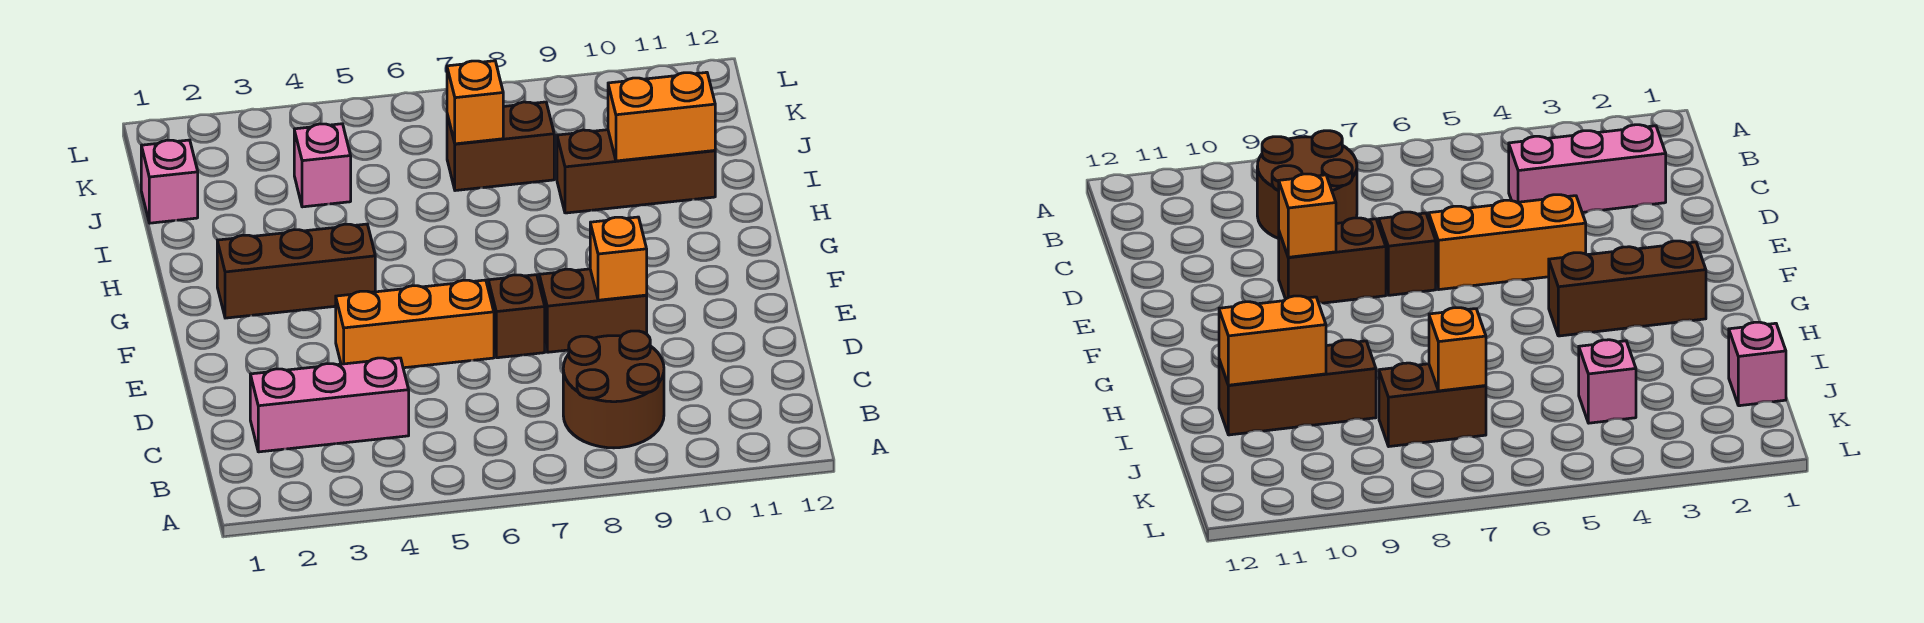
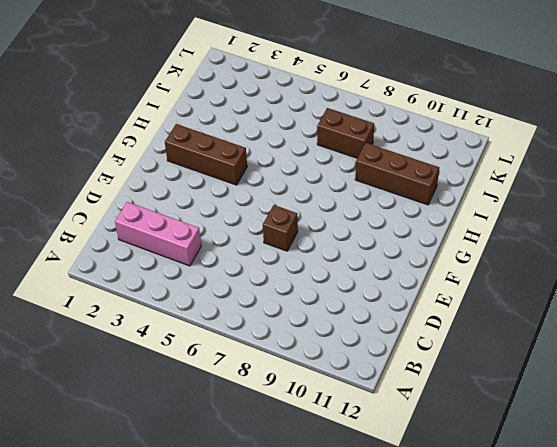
none -> brown round brick B8:C9 level 1
none -> orange brick E4:E6 level 1
none -> brown brick E8:E9 level 1

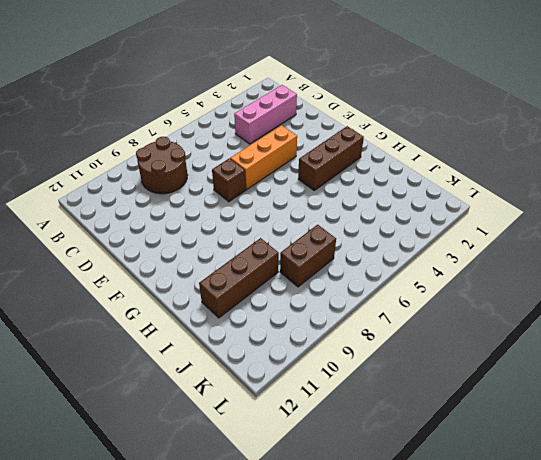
none -> brown brick E8:E9 level 1
none -> pink brick J1 level 1
none -> pink brick J4 level 1

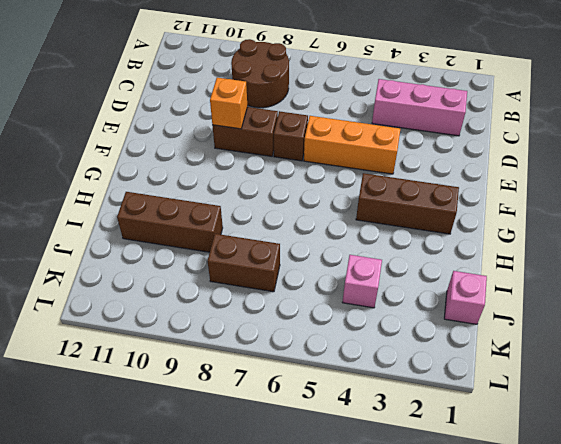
none -> orange brick I10:I11 level 2
none -> orange brick J7 level 2

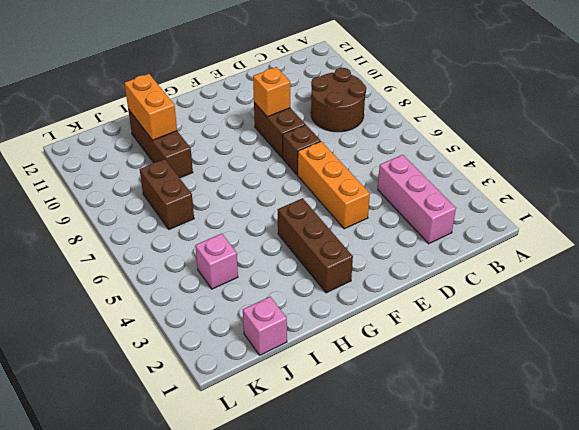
none -> orange brick J7 level 2

